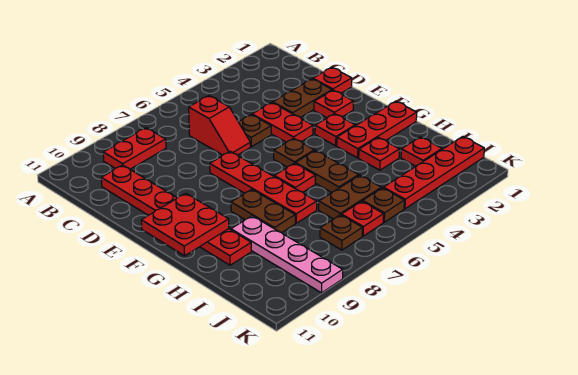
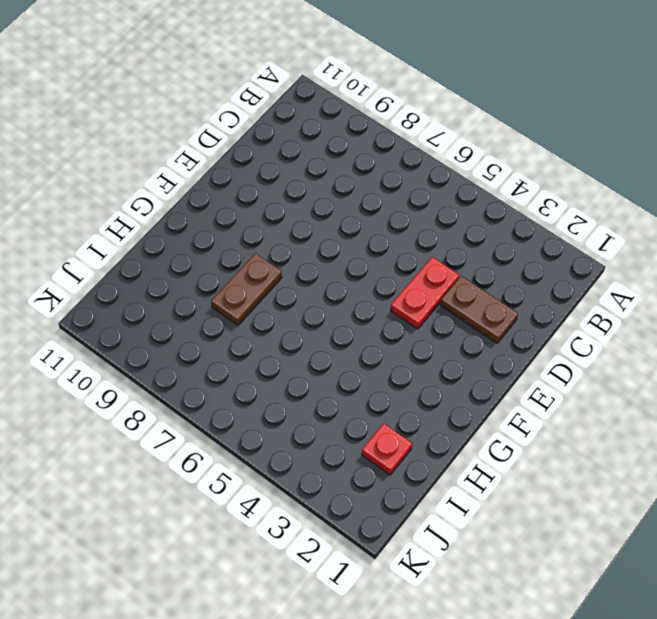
none -> red plate B8:B9 level 1
none -> red slope C6:D6 level 1 top C
none -> red plate C10:H10 level 1

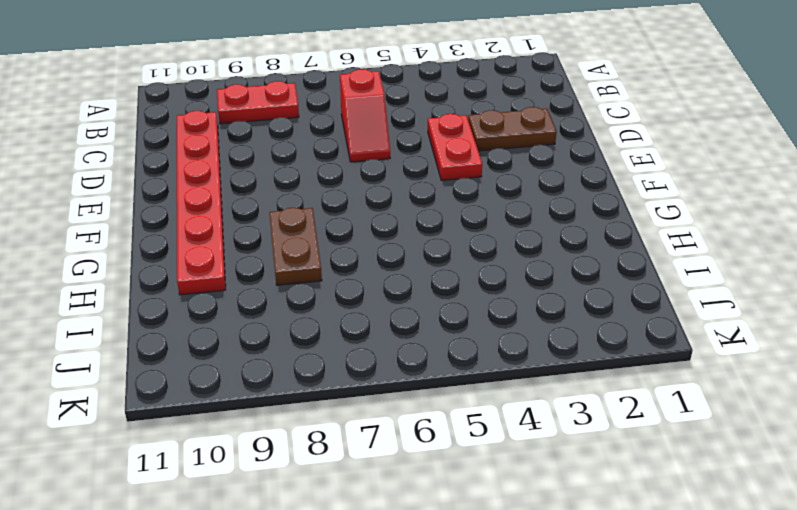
none -> red plate D1 level 1
none -> brown plate D5 level 1
none -> red plate E2 level 1

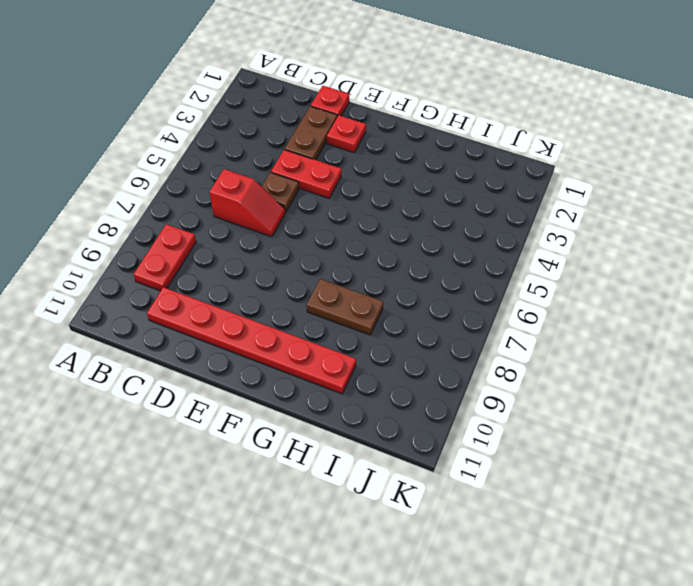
none -> red plate E7:H7 level 1
none -> red plate F3 level 1
none -> brown plate F5 level 1

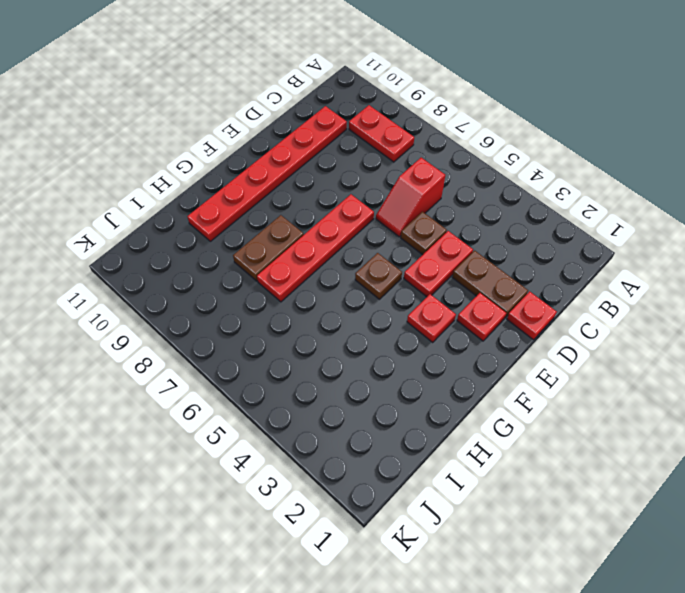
none -> red plate G1:G3 level 1
none -> brown plate G5:H5 level 1
none -> red plate G6 level 1

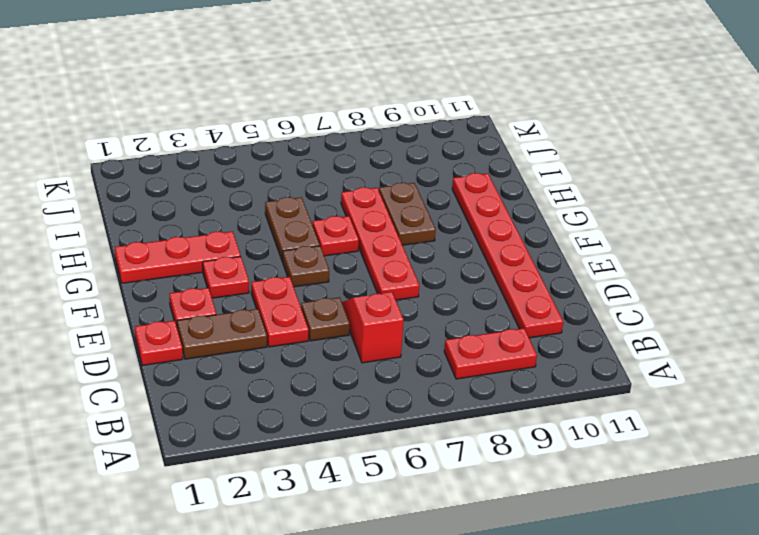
none -> red plate H3 level 1
none -> pink plate H9:K9 level 1
none -> red plate I2 level 1

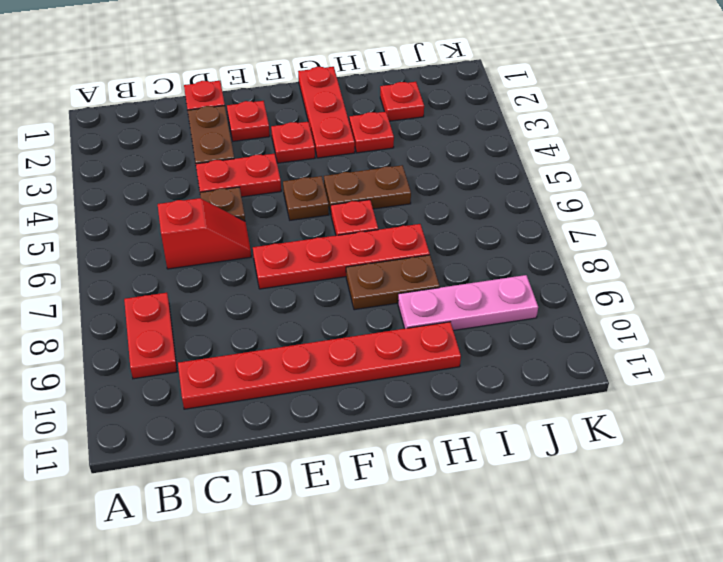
pink plate H9:J9 level 1 -> pink plate H9:K9 level 1
none -> brown plate I5:I6 level 1
none -> red plate J1:J4 level 1
none -> brown plate J5 level 1

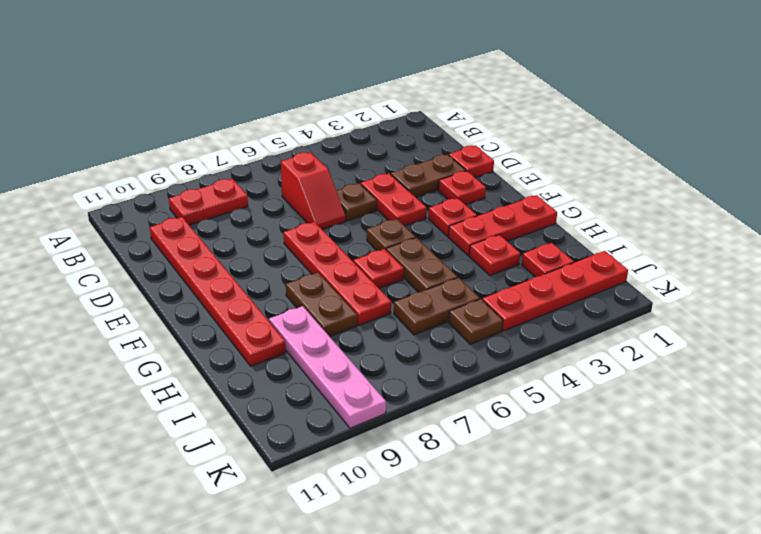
none -> red plate J6 level 1
none -> brown plate J7 level 1
none -> red plate F10:G11 level 2

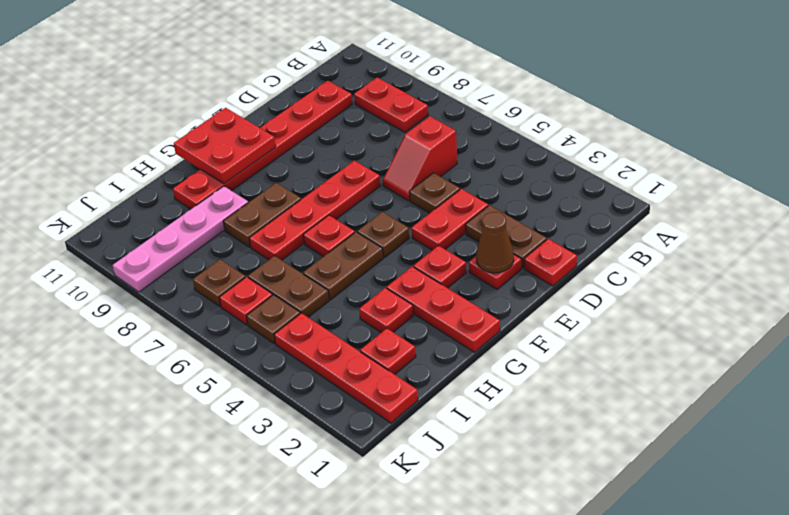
brown cone E2 level 2 -> none

